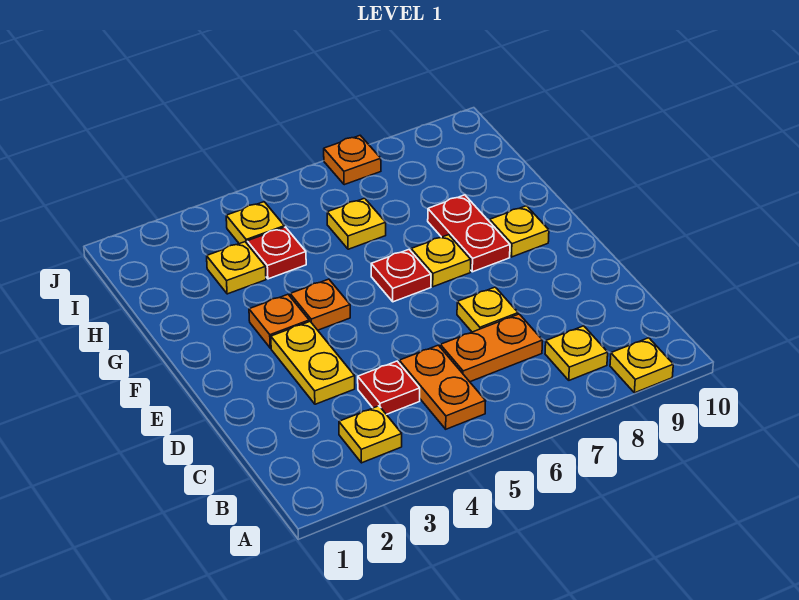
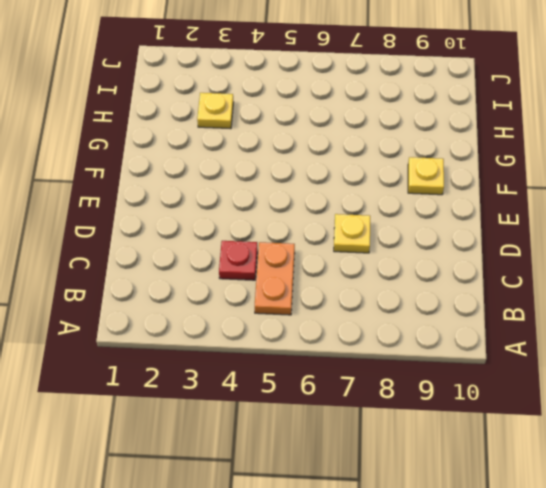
none -> yellow plate A9 level 1
none -> yellow plate B3 level 1
none -> yellow plate B8 level 1

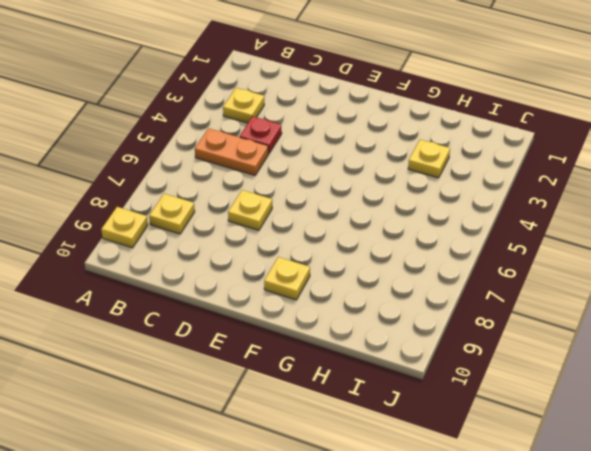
none -> orange plate C6:C7 level 1
none -> yellow plate D3:E3 level 1
none -> orange plate F3 level 1

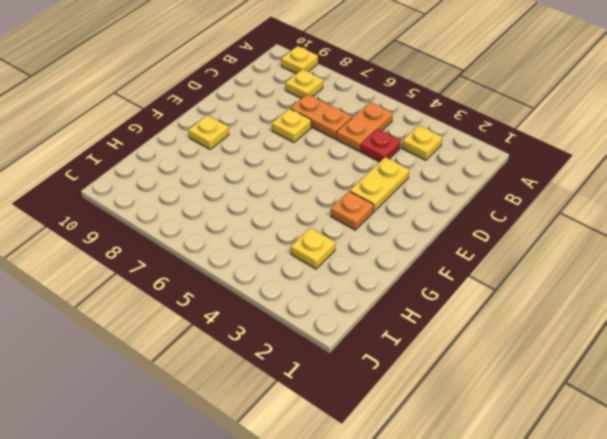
none -> orange plate F4 level 1
none -> red plate F6 level 1
none -> yellow plate F7 level 1

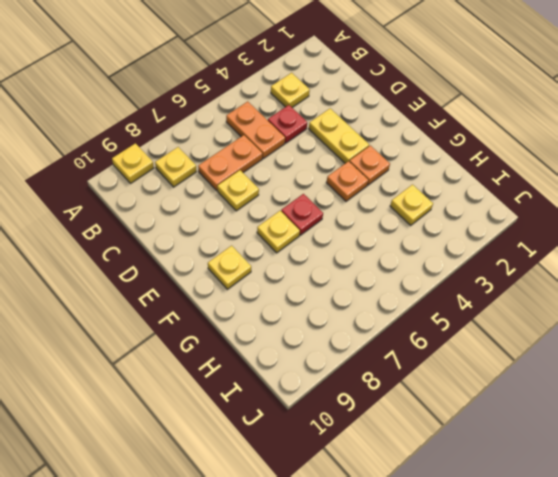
none -> red plate F8:G8 level 1
none -> red plate H4 level 1
none -> yellow plate H6 level 1

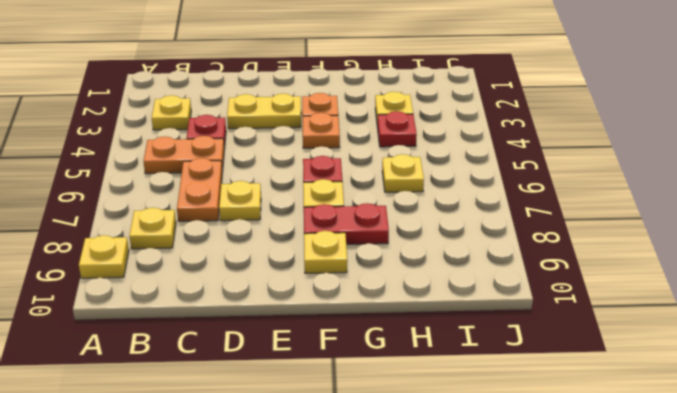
none -> yellow plate I4 level 1
none -> orange plate J7 level 1

